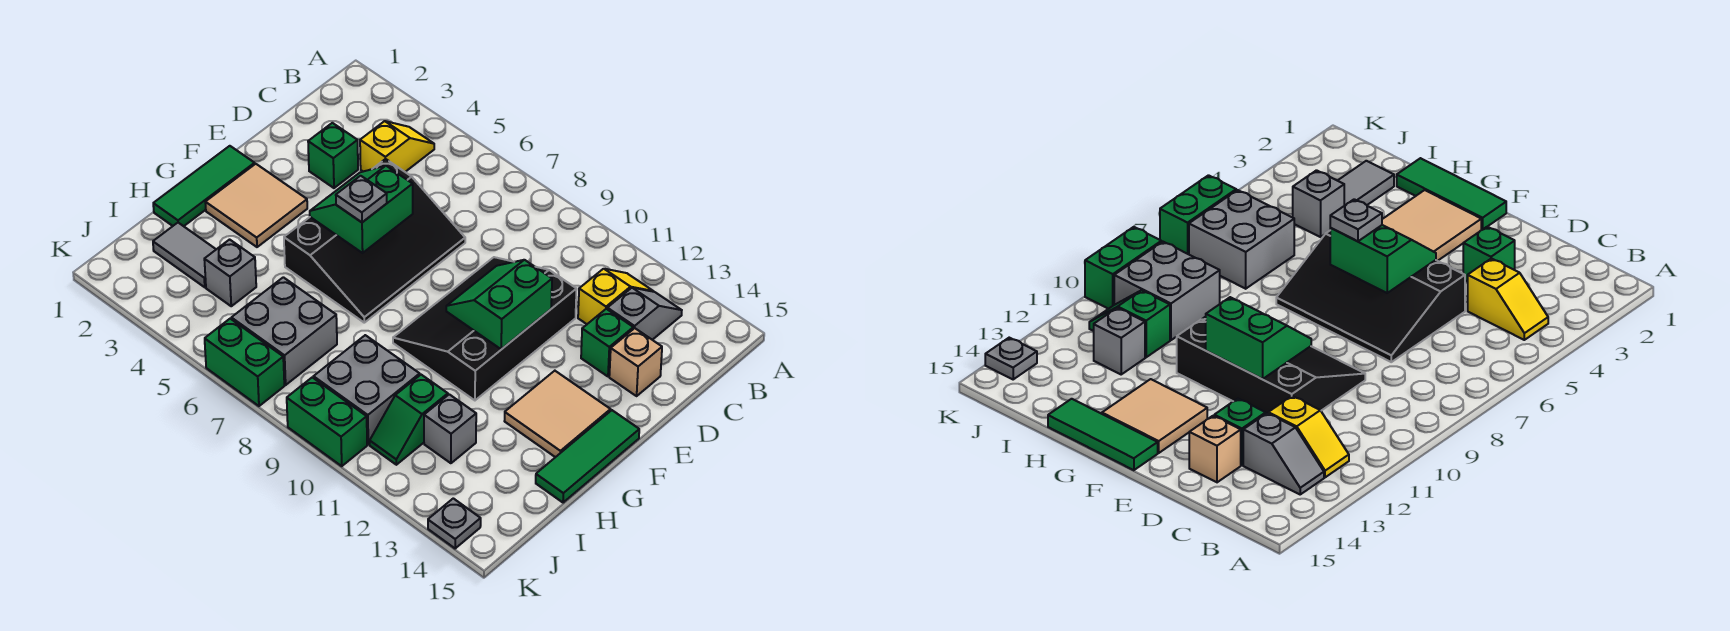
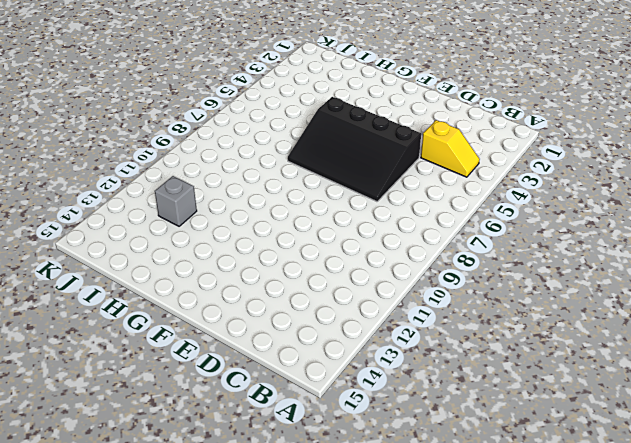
none -> yellow slope B12:C12 level 1 top C
none -> grey slope B13:C13 level 1 top C
none -> green brick D3 level 1

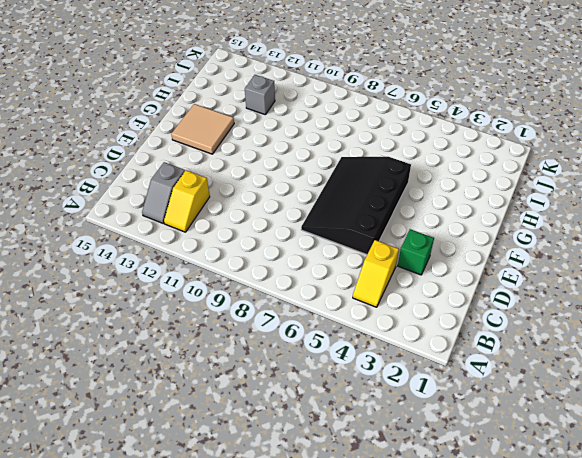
none -> black slope D9:G11 level 1 top 11
none -> green brick D13 level 1
none -> tan brick D14 level 1

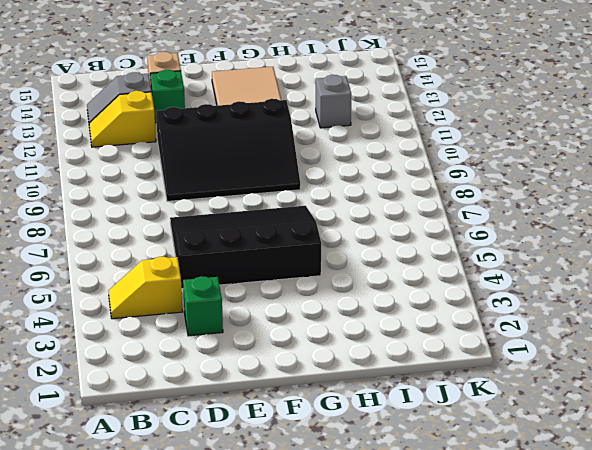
none -> green tile F1:H1 level 1
none -> tan tile F2:G3 level 1
none -> green tile F15:H15 level 1

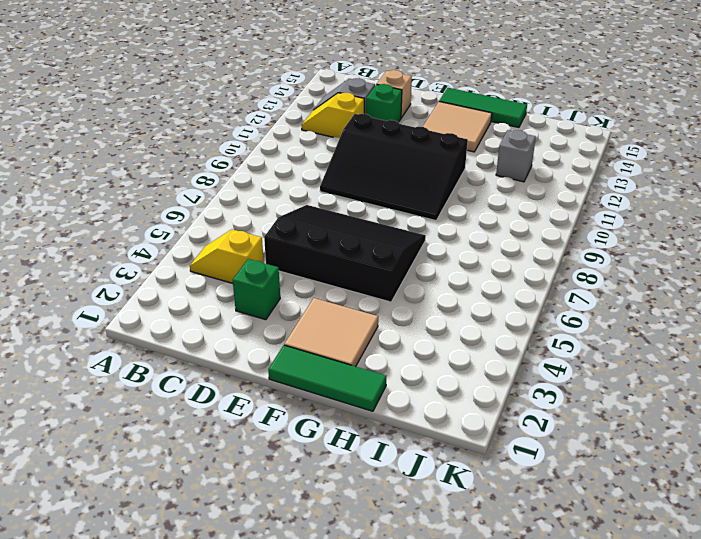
none -> grey tile I2:I3 level 1
none -> grey brick I4 level 1
none -> grey brick I6:J7 level 1

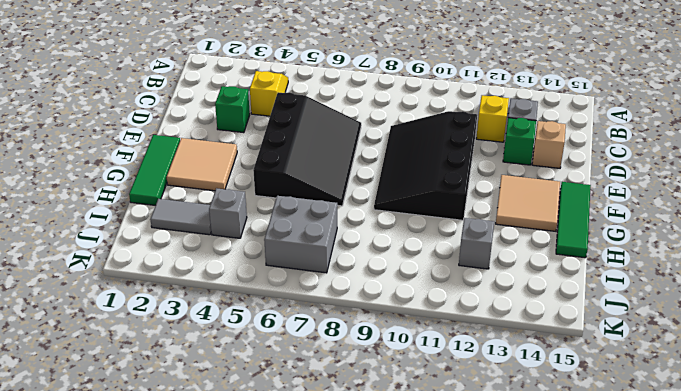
none -> grey brick I9:J10 level 1
none -> green slope I11:J11 level 1 top I
none -> green brick K6:K7 level 1

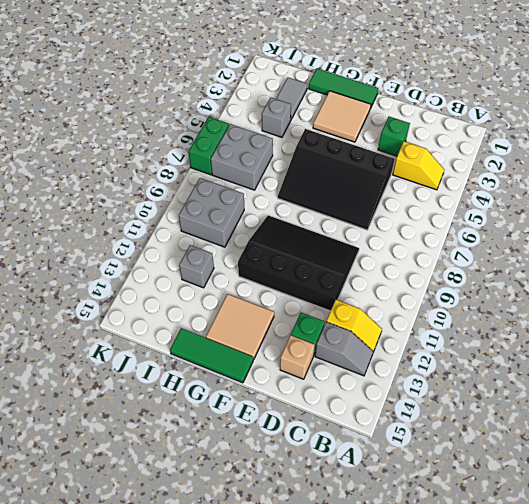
none -> green slope I11:J11 level 1 top I
none -> green brick K9:K10 level 1
none -> grey plate K14 level 1

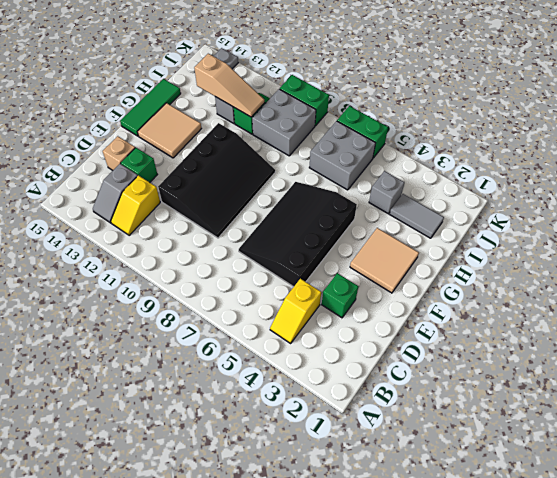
tan slope I11:I13 level 2 top 13 -> none
none -> green tile F1:H1 level 1
none -> green slope E5:F6 level 2 top 6
none -> green slope E10:F11 level 2 top 11

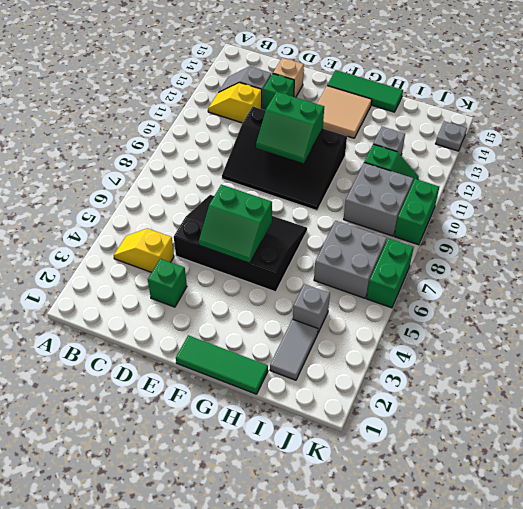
none -> tan tile F2:G3 level 1
none -> grey plate F6 level 3

